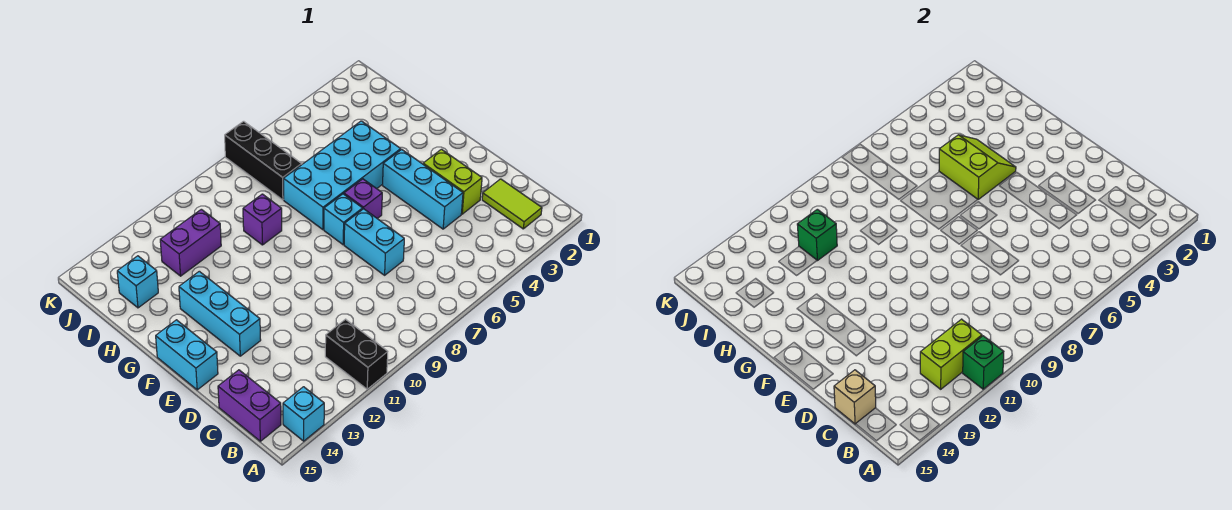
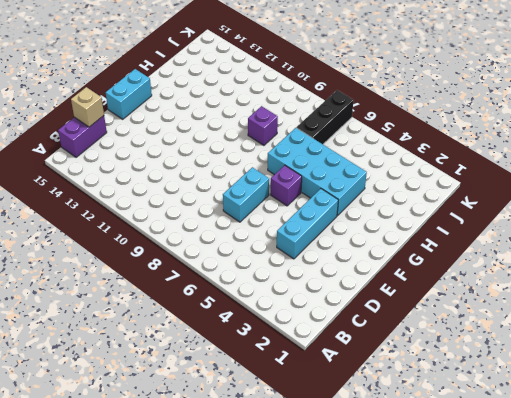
none -> black brick A11:B11 level 1
none -> cyan brick A14 level 1
none -> lime tile B2:C2 level 1

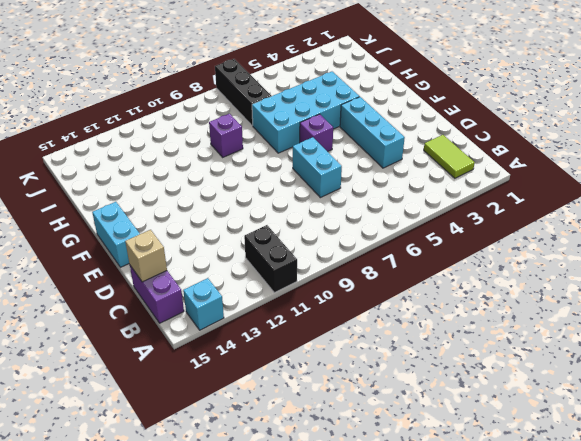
none -> lime brick D3:E3 level 1
none -> cyan brick E13:G13 level 1
none -> cyan brick F7 level 1

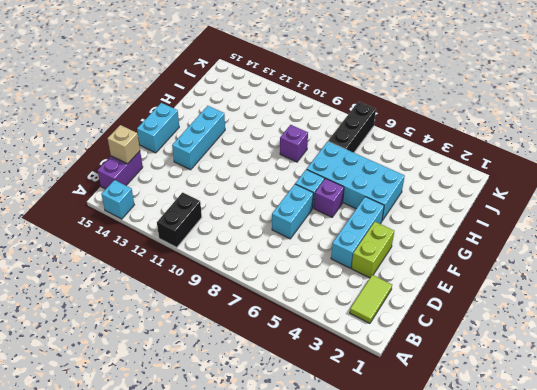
none -> purple brick I11:I12 level 1
none -> cyan brick I14 level 1
none -> green brick A11 level 2

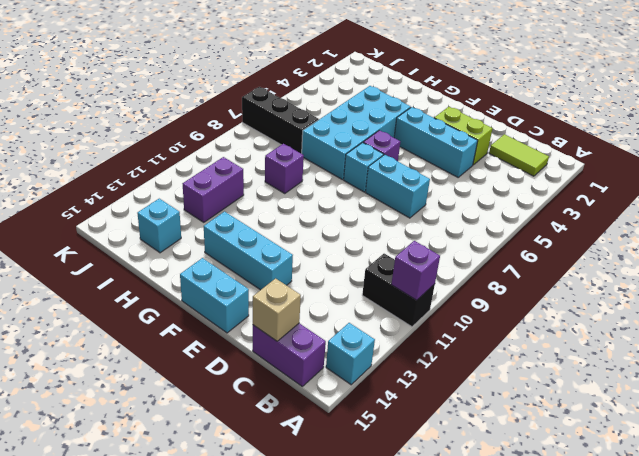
purple brick A11 level 2 -> green brick A11 level 2
none -> lime brick B11:B12 level 2
none -> lime slope G4:H5 level 2 top 5
none -> green brick I11 level 2

